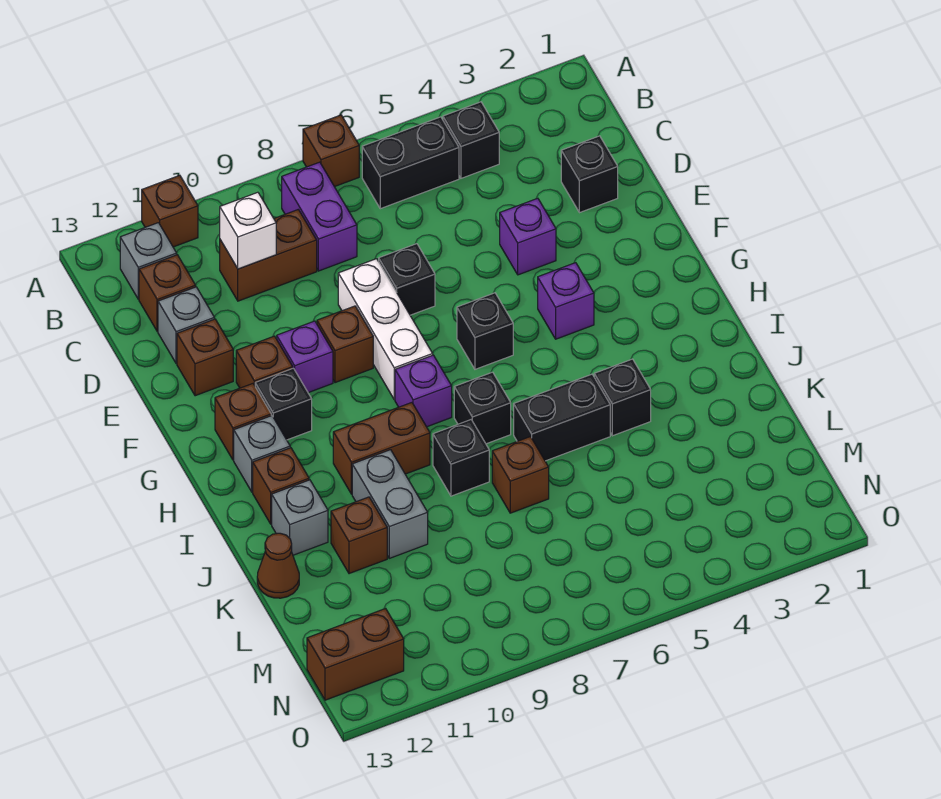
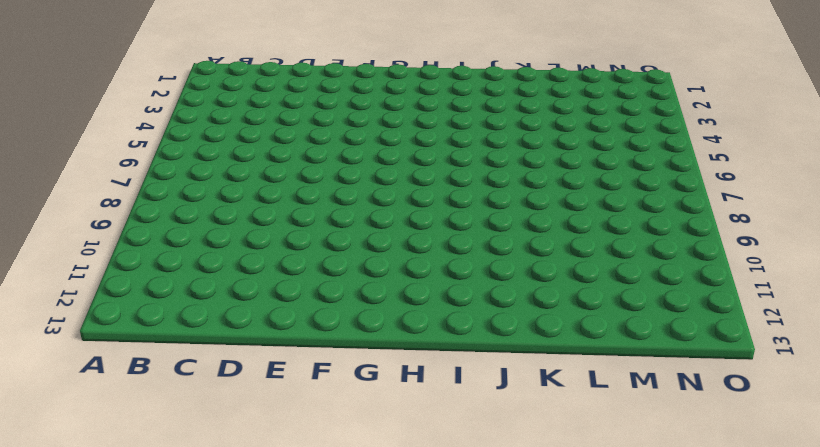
none -> brown brick A7 level 1
none -> brown brick A11 level 1
none -> black brick B4 level 1
none -> black brick B5:B6 level 1

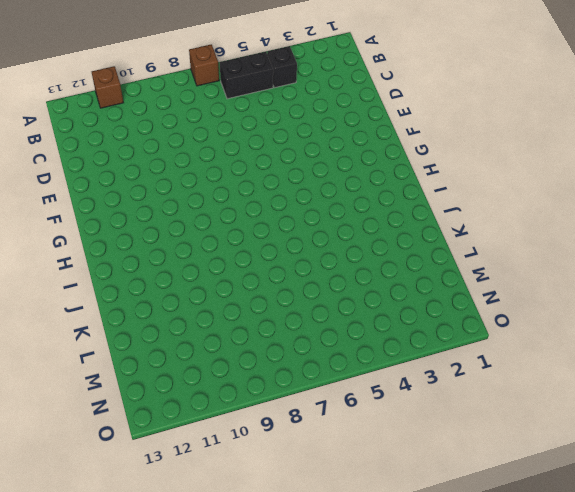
none -> purple brick B8:C8 level 1
none -> grey brick B12 level 1
none -> brown brick C9:C10 level 1
none -> brown brick C12 level 1

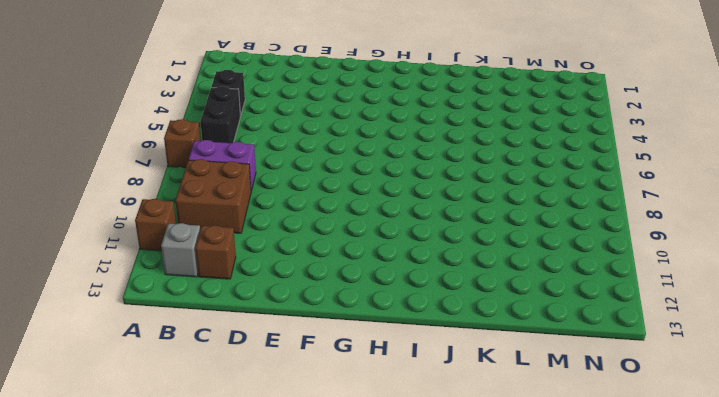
brown brick B9:C10 level 1 -> brown brick C9:C10 level 1
none -> black brick D2 level 1
none -> grey brick D12 level 1
none -> purple brick E4 level 1
none -> black brick E7 level 1

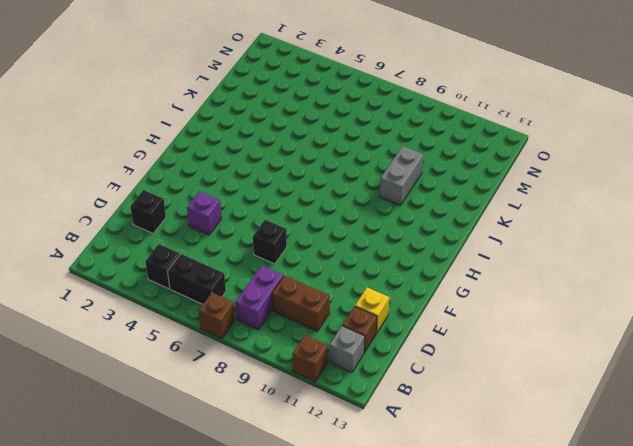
yellow brick D12 level 1 -> grey brick D12 level 1
none -> white brick E8:G8 level 1
none -> brown brick E12 level 1
none -> brown brick F9 level 1
none -> purple brick F10 level 1

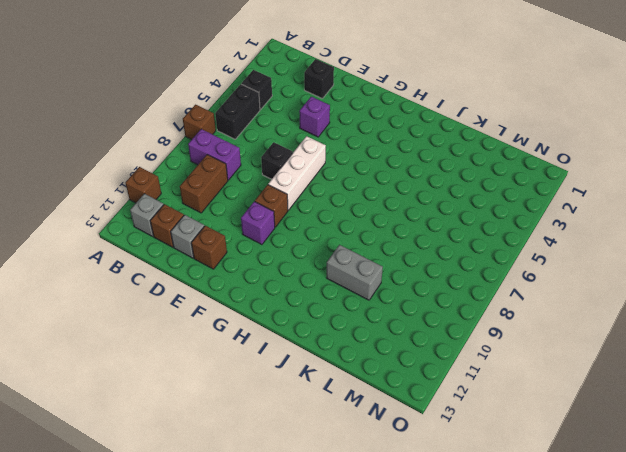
white brick F6:F8 level 1 -> white brick E8:G8 level 1
none -> brown brick F11 level 1
none -> purple brick G4 level 1
none -> black brick G6 level 1
none -> black brick G11 level 1

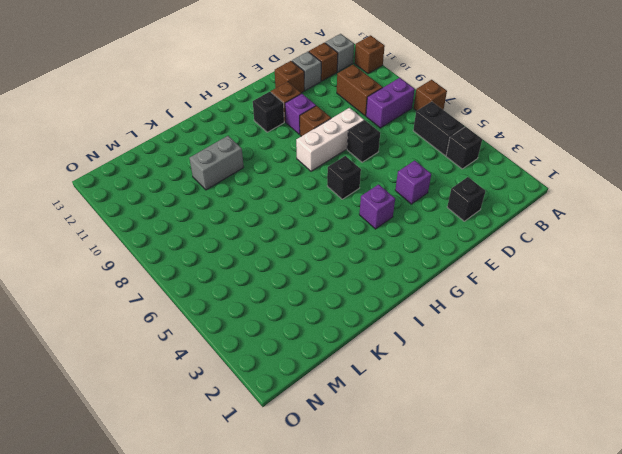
none -> brown brick G12 level 1
none -> purple brick H8 level 1
none -> grey brick H12 level 1
none -> black brick I7 level 1

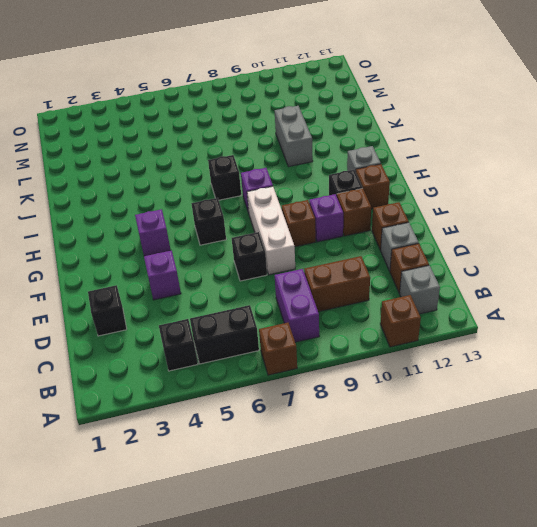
none -> brown brick I9:I10 level 1
none -> brown brick I12 level 1
none -> black brick J4 level 1
none -> black brick J5:J6 level 1

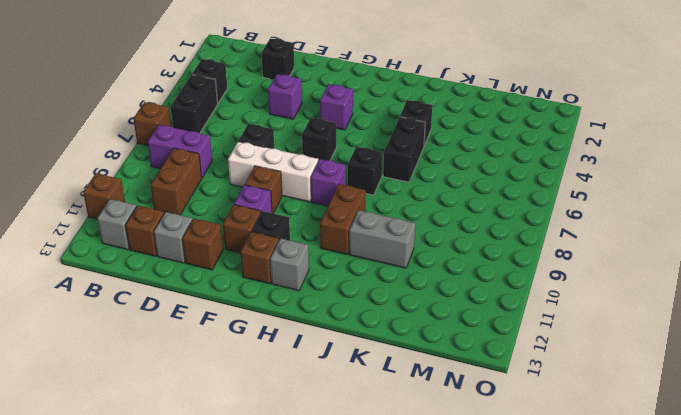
none -> brown brick I12 level 1
none -> black brick J8 level 1
none -> grey brick J12 level 1
none -> brown brick K7 level 1

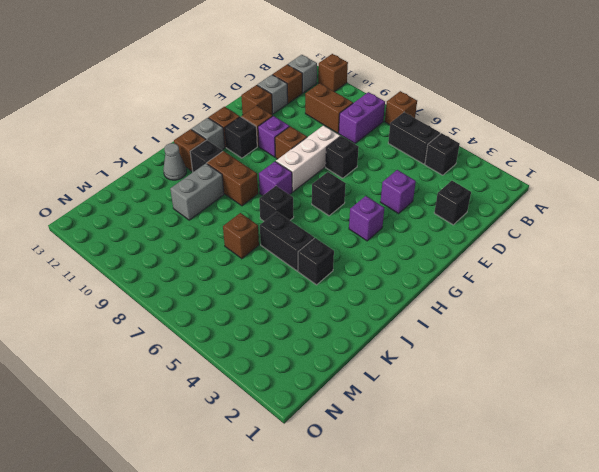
black brick I11 level 1 -> black brick J8 level 1
grey cone J12 level 1 -> grey brick J12 level 1
none -> brown brick K11 level 1
none -> brown cone K13 level 1
none -> brown brick N12:N13 level 1
none -> white brick C10 level 2

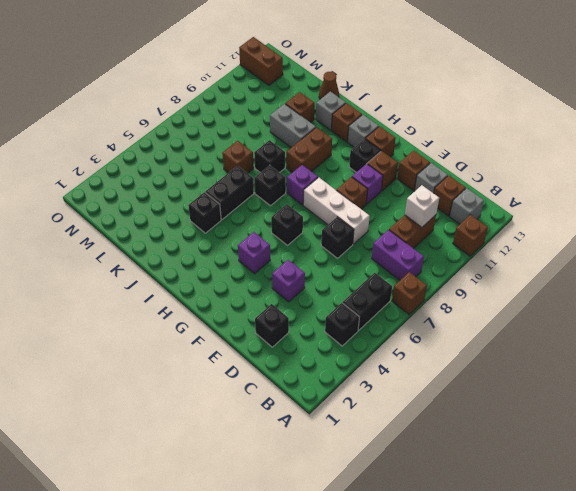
brown brick N12:O12 level 1 -> brown brick N12:N13 level 1

